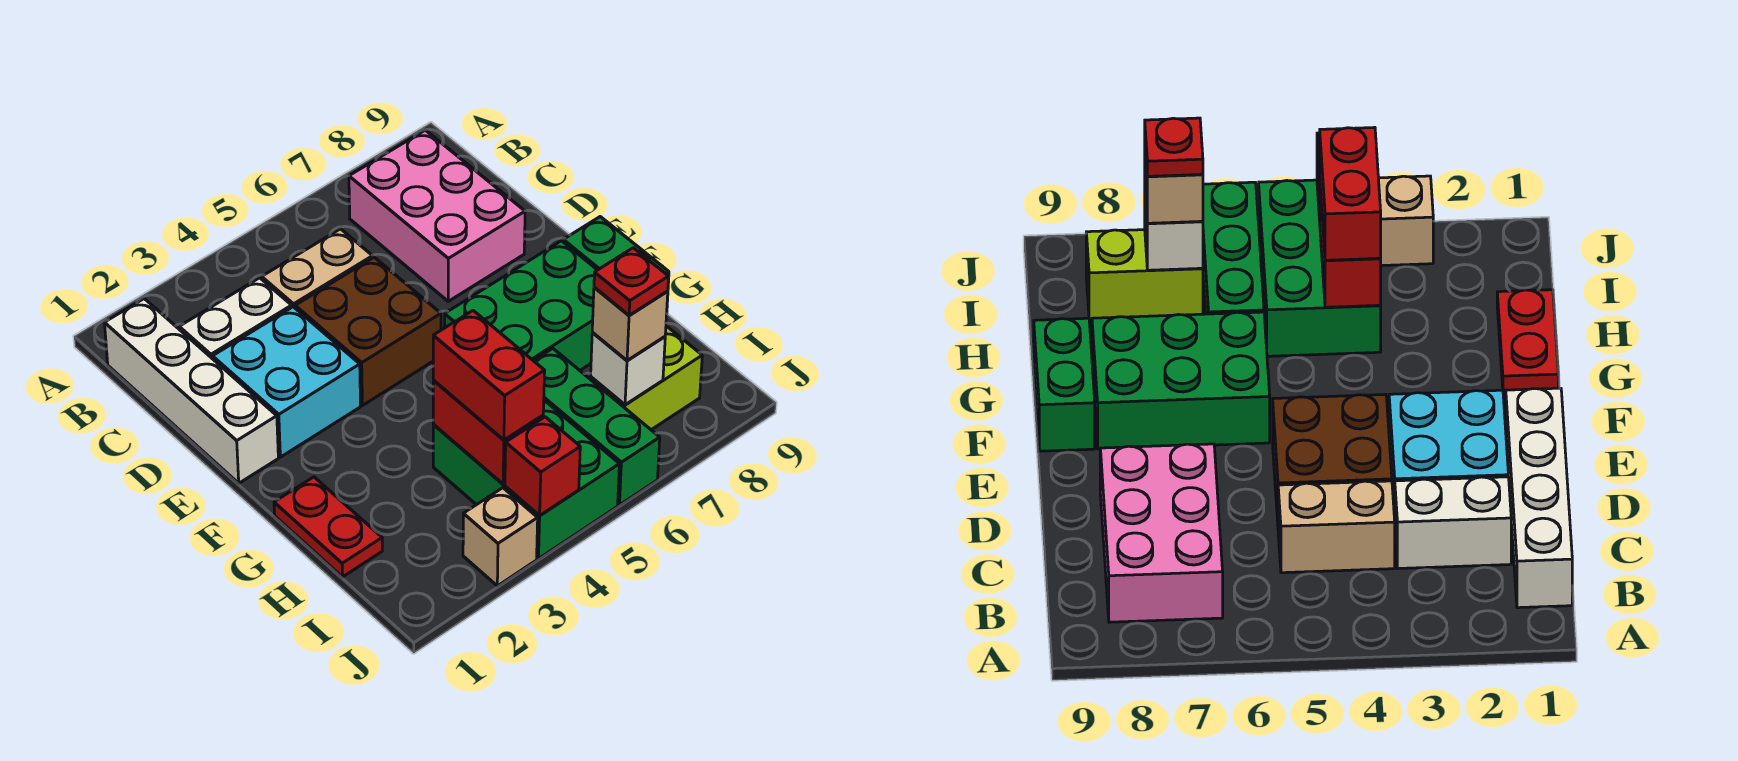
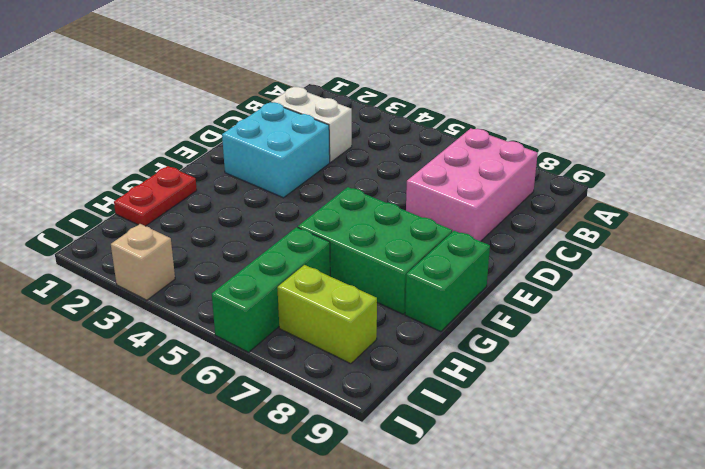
none -> white brick B1:E1 level 1
none -> tan brick C4:C5 level 1
none -> brown brick D4:E5 level 1

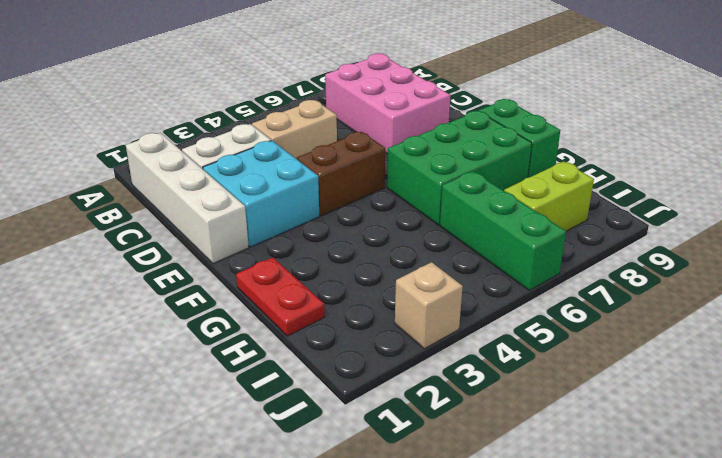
brown brick E4:E5 level 1 -> brown brick D4:E5 level 1
none -> green brick H4:J5 level 1
none -> red brick H4:I4 level 2
none -> white brick I7 level 2

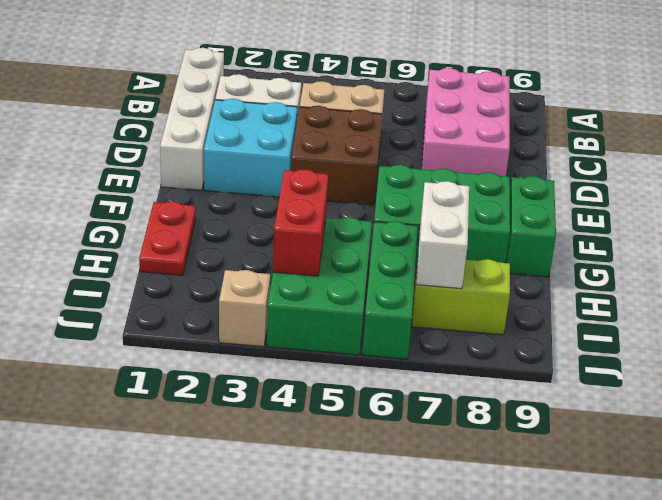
white brick H7:I7 level 2 -> white brick I7 level 2
none -> red brick J4 level 2
none -> red brick H4:I4 level 3
none -> tan brick I7 level 3

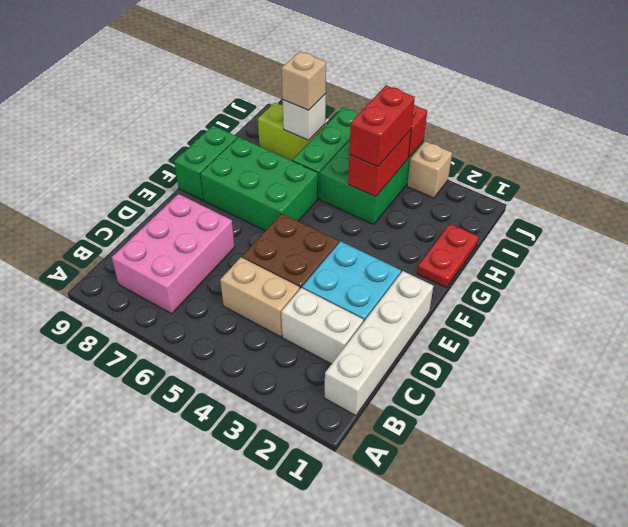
none -> red plate I7 level 4

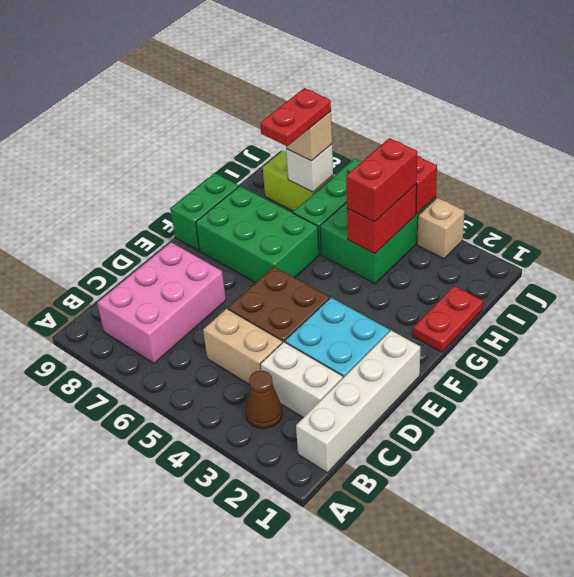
brown cone B3 level 1 -> none
red plate H7:I7 level 4 -> red plate I7 level 4

